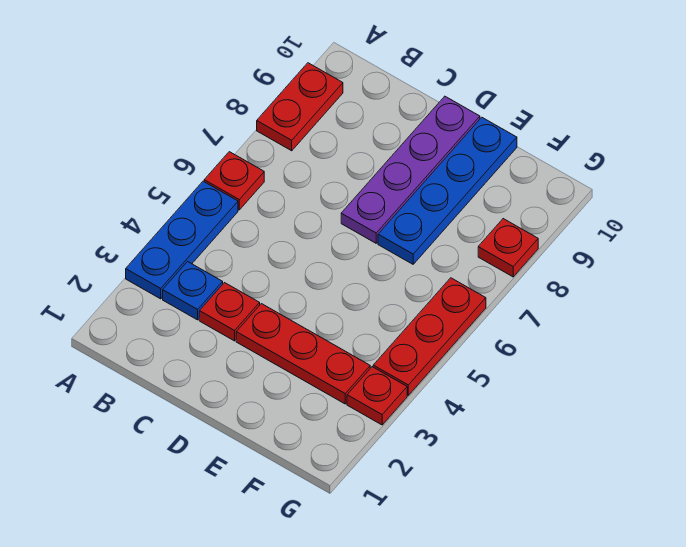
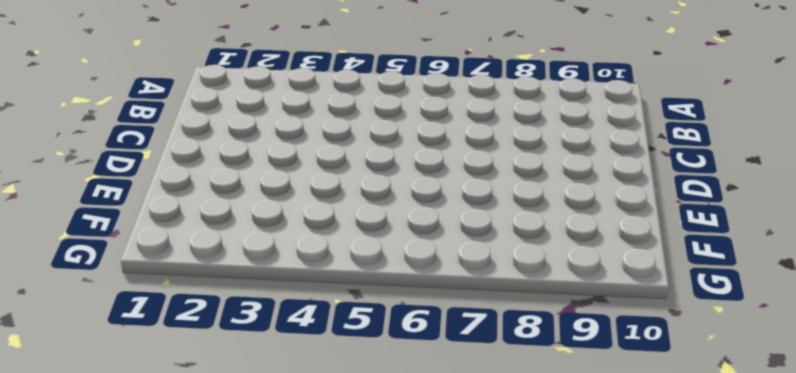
none -> blue plate A3:A5 level 1
none -> red plate A6 level 1

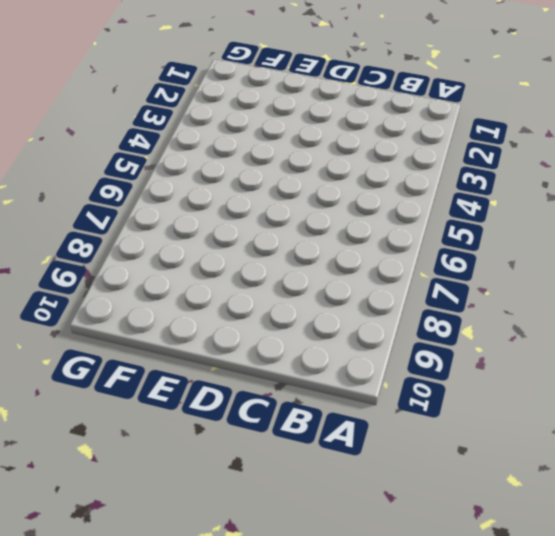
none -> blue plate A3:A5 level 1
none -> red plate A6 level 1

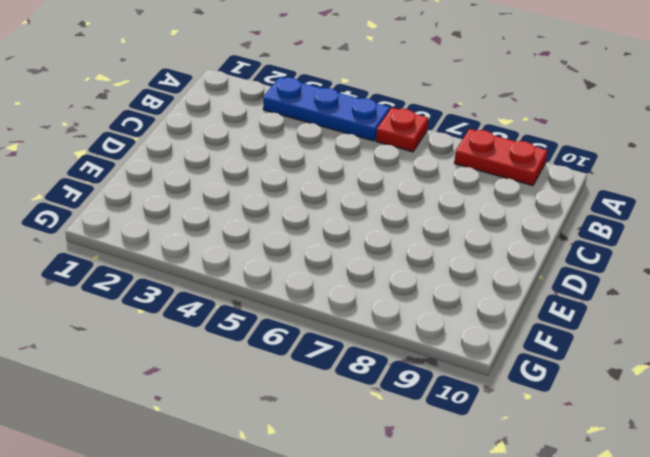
none -> blue plate B3 level 1
none -> red plate C3 level 1

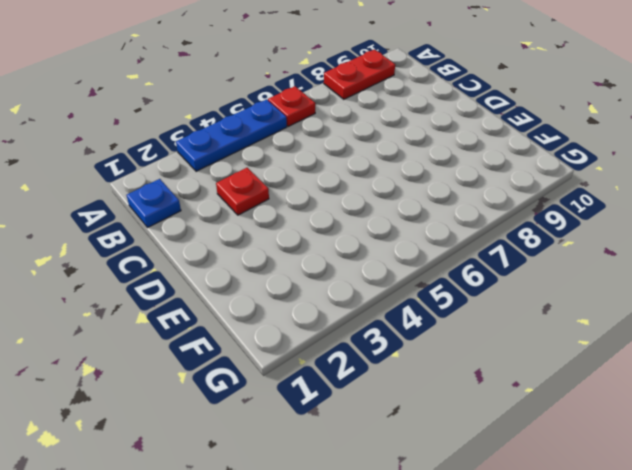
blue plate B1 level 1 -> blue plate B3 level 1
none -> red plate D3:F3 level 1
none -> purple plate D7:D10 level 1

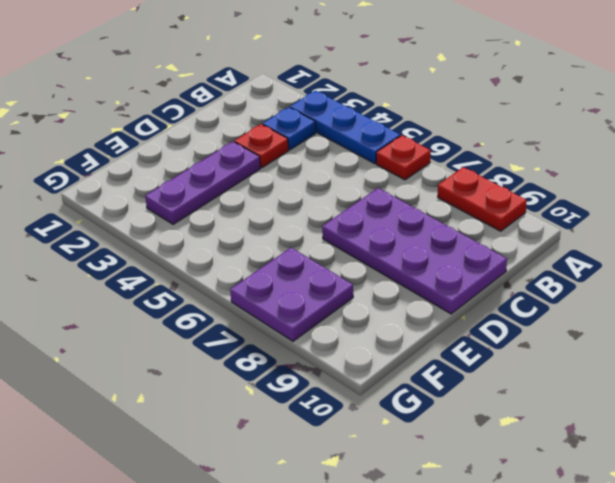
purple plate C7:D10 level 1 -> purple plate D7:D10 level 1
purple plate D3:F3 level 1 -> red plate D3:F3 level 1
purple plate F7:G8 level 1 -> red plate G8 level 1
none -> blue plate E7:E10 level 1
none -> red plate G3 level 1

